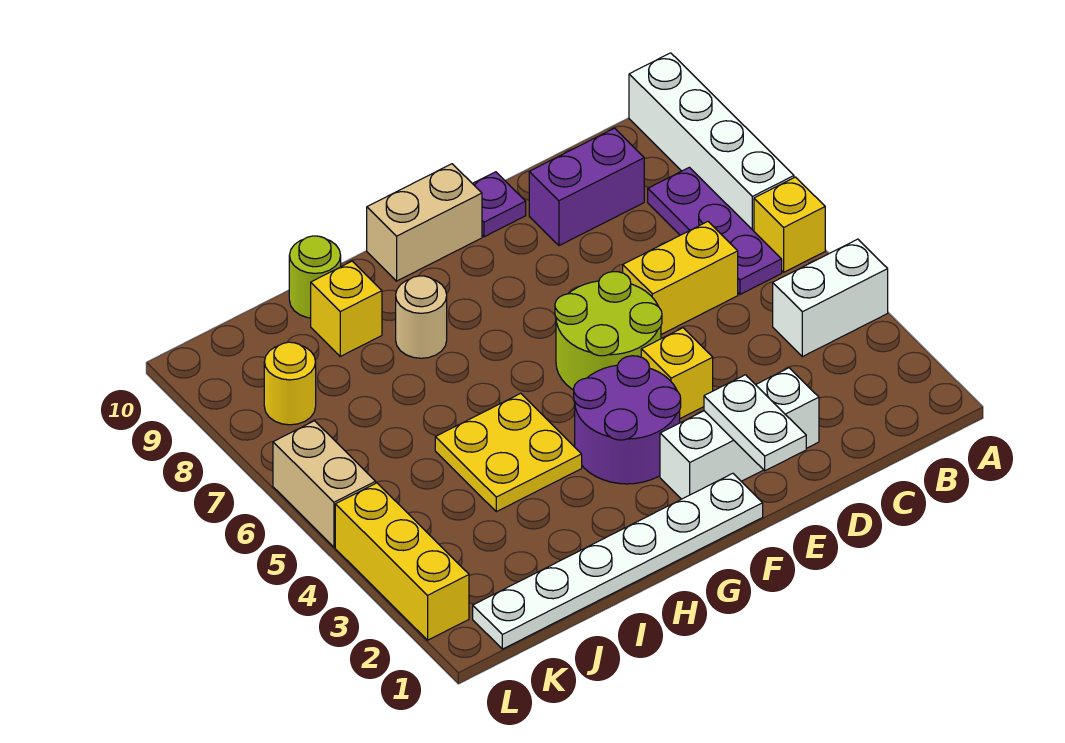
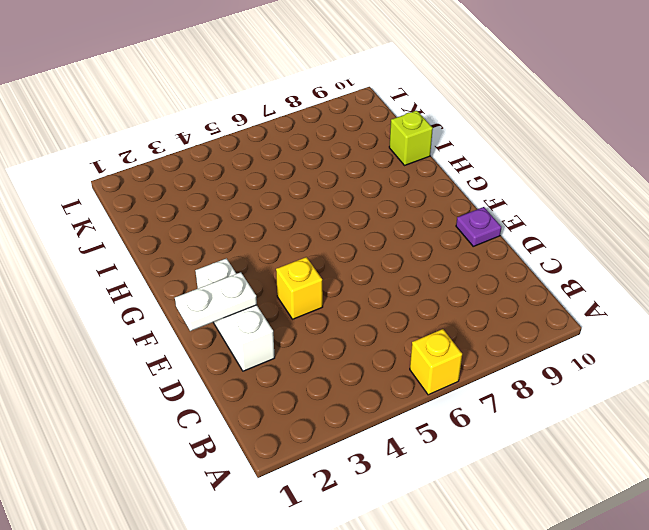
lime brick I10 level 1 -> lime round brick I10 level 1
none -> white brick A4:B4 level 1
none -> white brick A7:A10 level 1
none -> purple plate B6:B8 level 1

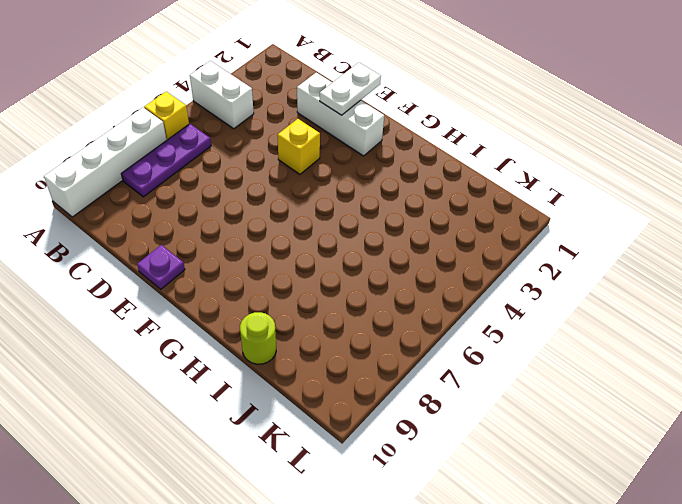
none -> yellow brick C6:D6 level 1
none -> purple brick C9:D9 level 1
none -> lime round brick E5:F6 level 1

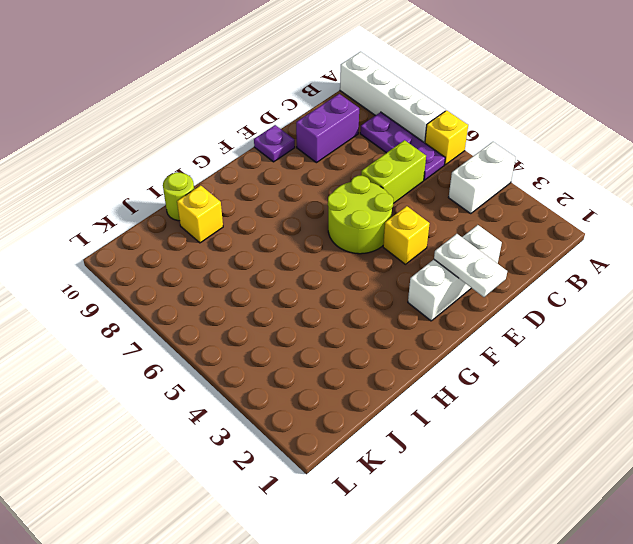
lime brick C6:D6 level 1 -> yellow brick C6:D6 level 1
none -> white plate F1:K1 level 1
none -> purple round brick F3:G4 level 1
none -> tan brick F10:G10 level 1

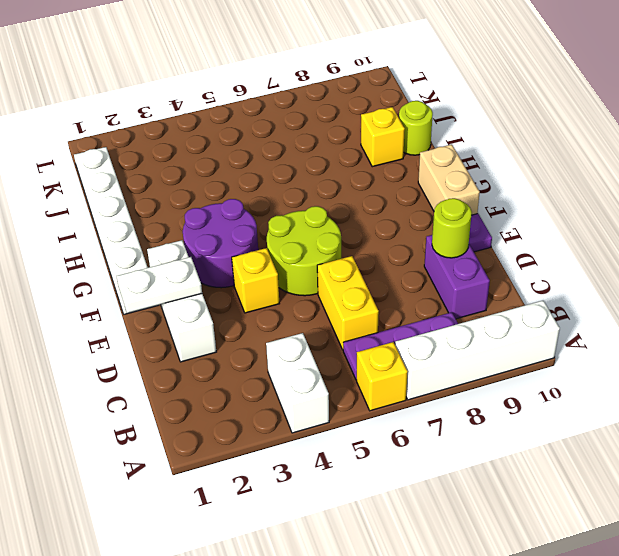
lime round brick D9 level 2 -> none
none -> yellow plate H4:I5 level 1
none -> tan round brick H8 level 1
none -> yellow round brick K8 level 1

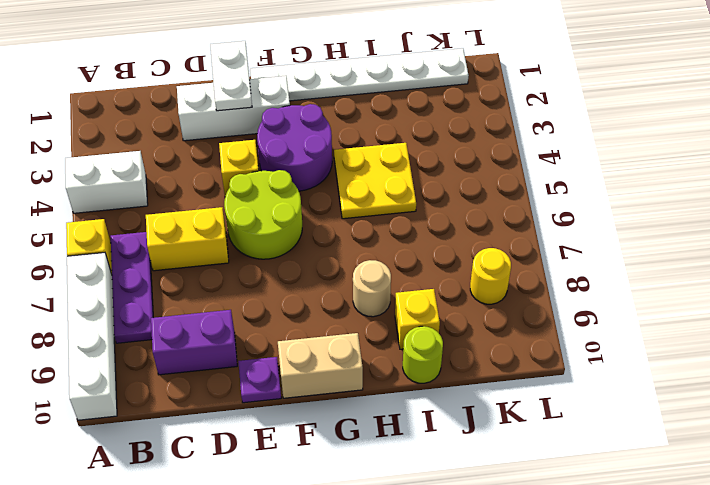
none -> yellow brick L2:L4 level 1
none -> tan brick L5:L6 level 1

